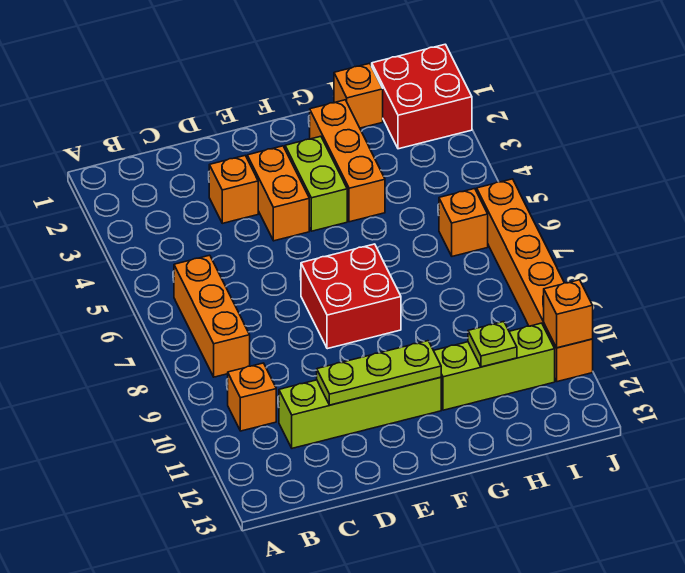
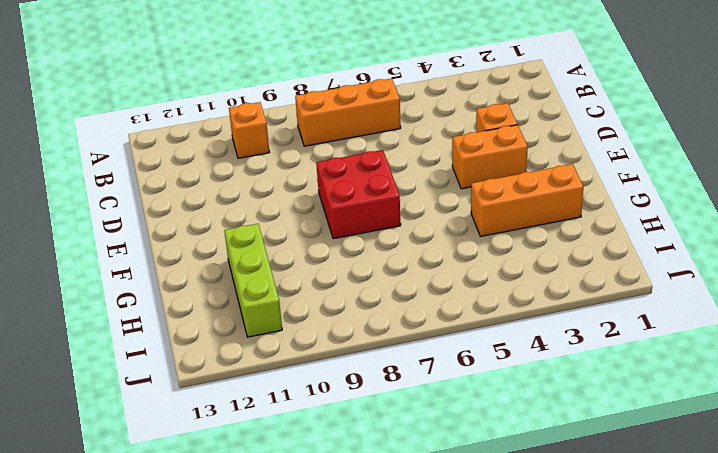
none -> lime brick C11:F11 level 1
none -> lime brick F3:F4 level 1
none -> orange brick H1 level 1

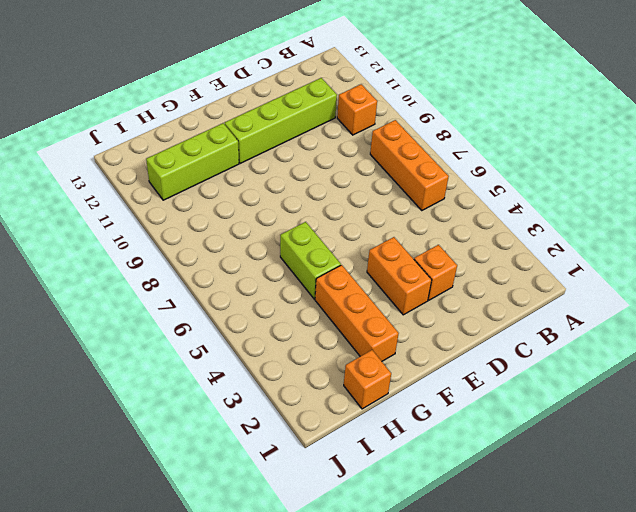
lime brick G5:G6 level 1 -> lime brick F3:F4 level 1
none -> red brick E7:F8 level 1
none -> red brick I1:J2 level 1
none -> orange brick I6 level 1

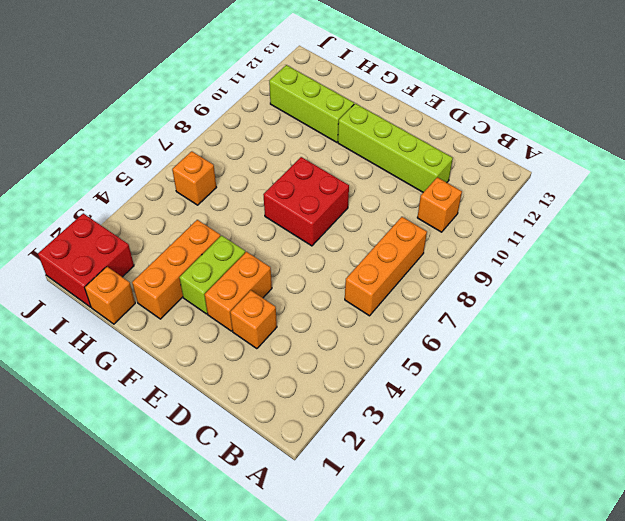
none -> orange brick J6:J11 level 1
none -> lime plate D11:F11 level 2
none -> lime plate H11 level 2

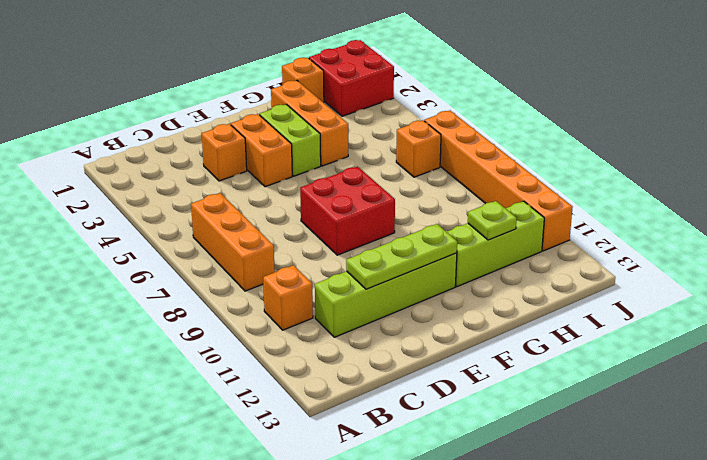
none -> orange brick J11 level 2

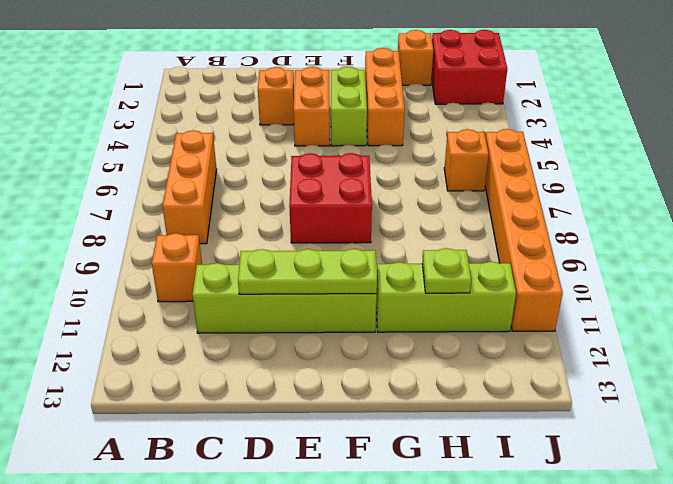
none -> orange brick J11 level 2

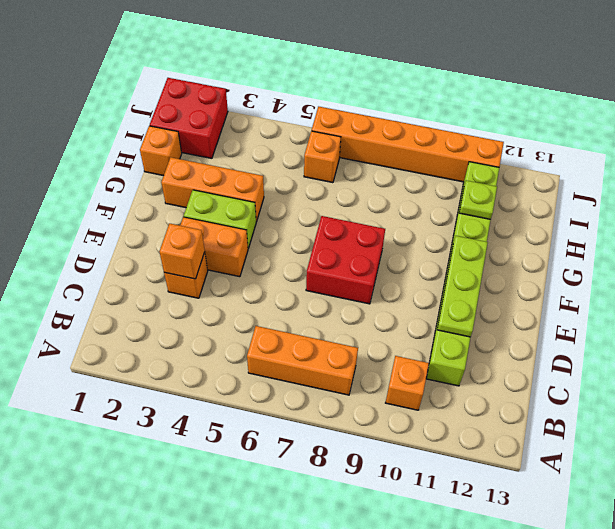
orange brick D3 level 2 -> orange brick J11 level 2

